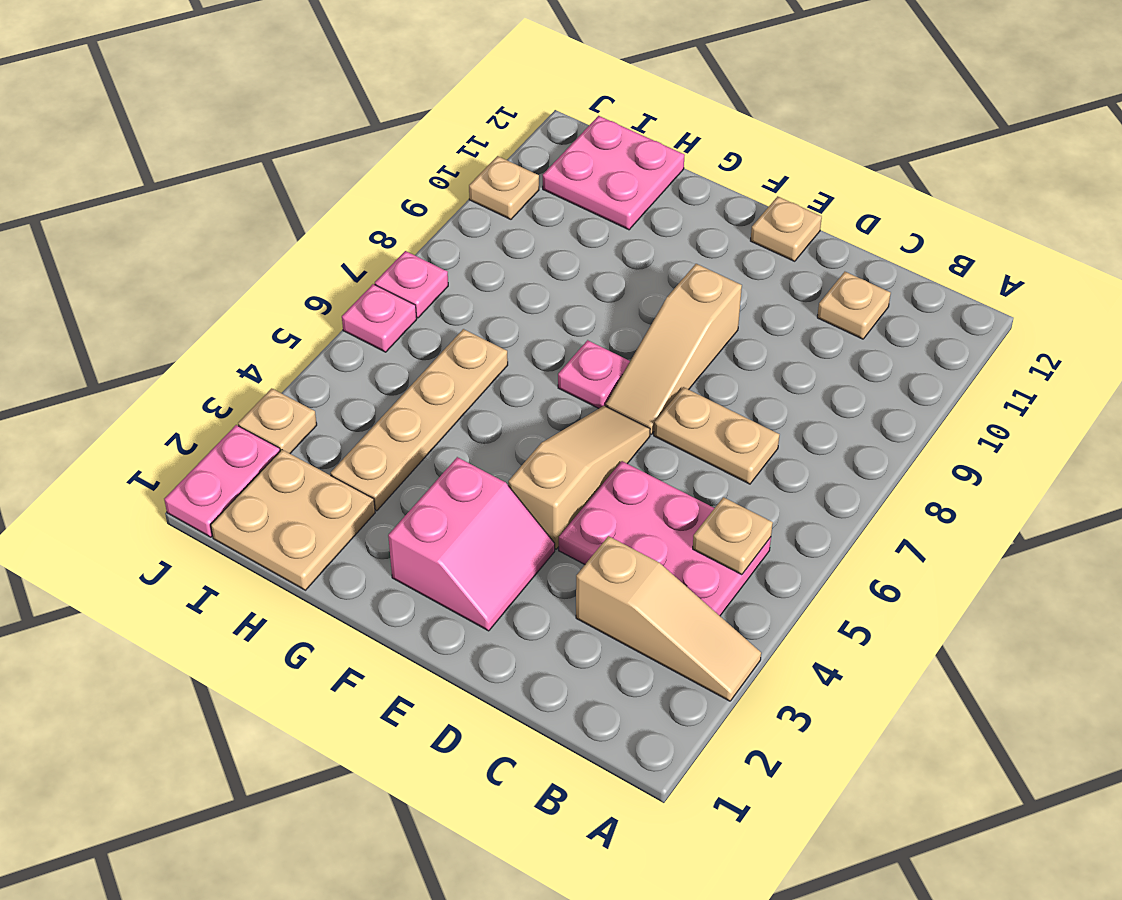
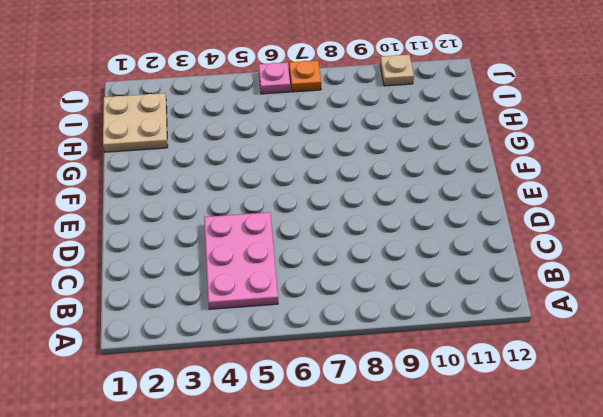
orange plate J7 level 1 -> pink plate J7 level 1
none -> tan slope A3:C3 level 1 top C
none -> tan plate C7:D7 level 1
none -> tan plate C11 level 1

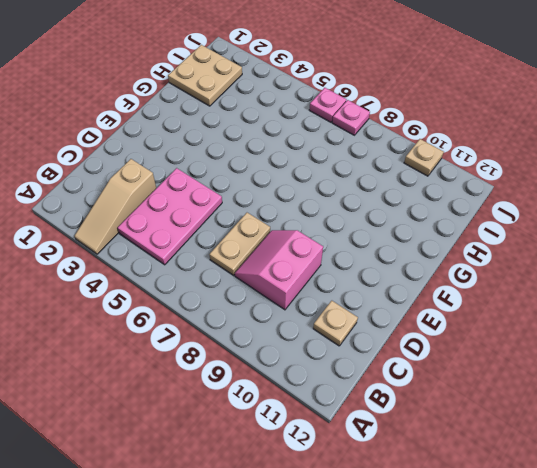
pink slope C8:D9 level 1 top 9 -> pink slope E2:F3 level 1 top F
none -> tan slope E4:E6 level 1 top 4
none -> tan slope E7:E9 level 1 top 9
none -> tan plate E12 level 1

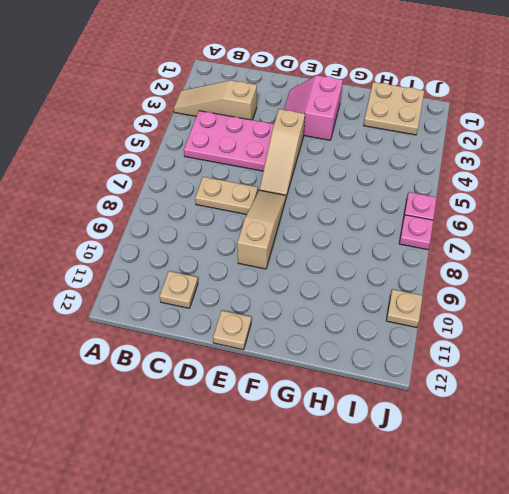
none -> pink plate F7 level 1
none -> tan plate H3:H6 level 1
none -> pink plate H11:I12 level 1

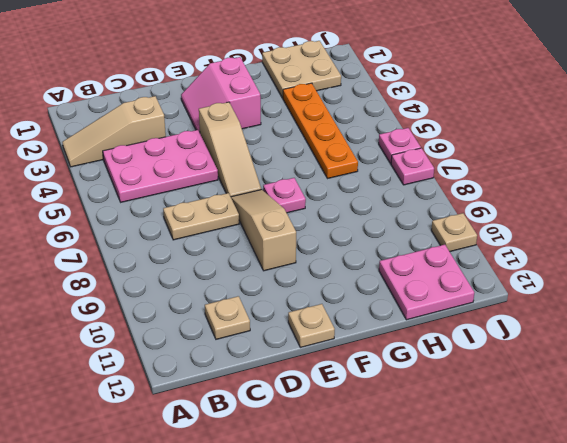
orange plate H3:H6 level 1 -> tan plate H3:H6 level 1
none -> pink plate J1:J2 level 1
none -> tan plate J3 level 1
none -> tan plate B5 level 2

